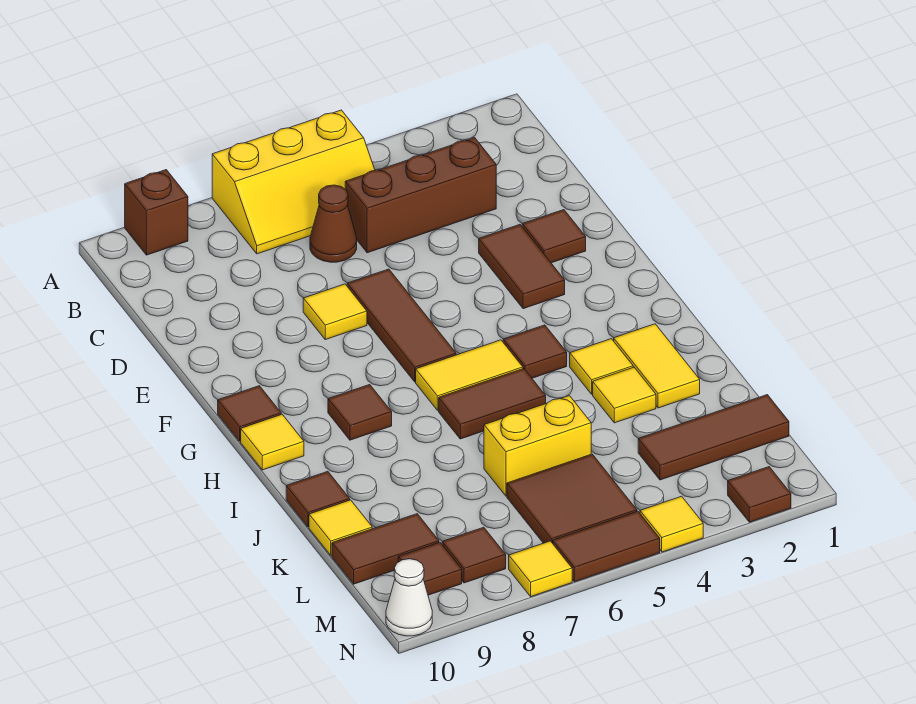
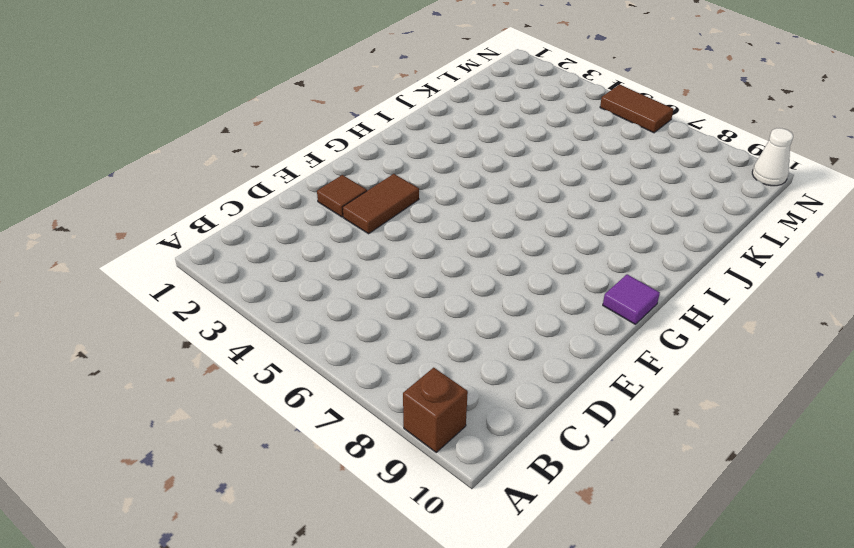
purple tile G10 level 1 -> brown tile G10 level 1
none -> yellow slope A5:B7 level 1 top A
none -> brown brick C3:C5 level 1
none -> brown cone C6 level 1
none -> brown tile E6:G6 level 1

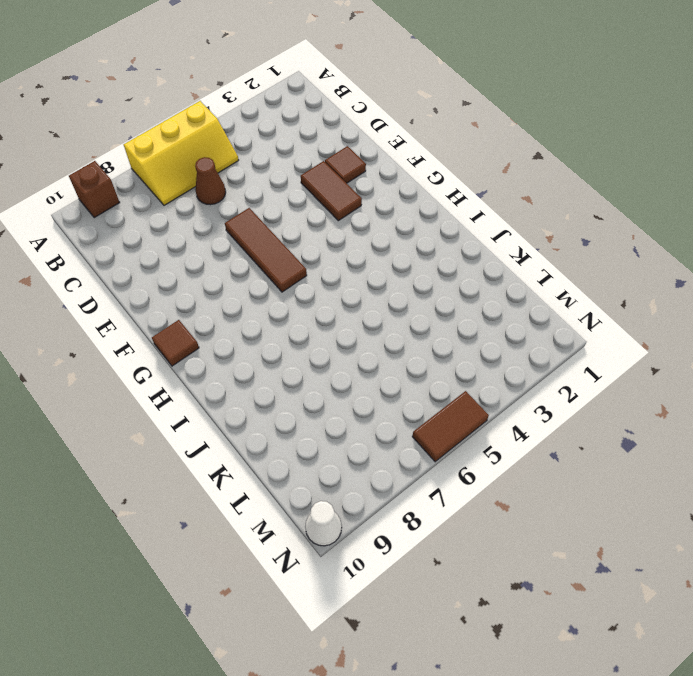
none -> brown brick C3:C5 level 1
none -> yellow tile E7 level 1
none -> brown tile H4 level 1
none -> yellow tile H5:H6 level 1

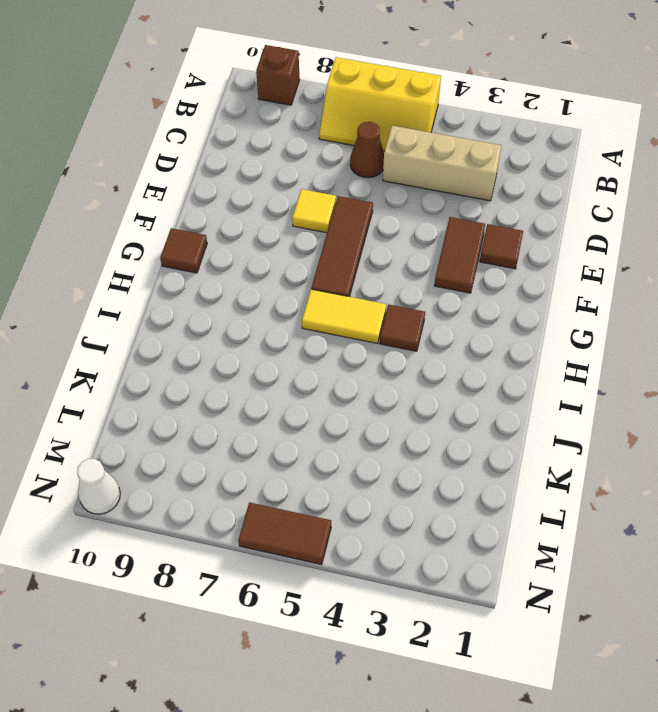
tan brick C3:C5 level 1 -> brown brick C3:C5 level 1
none -> brown tile H8 level 1
none -> yellow tile H10 level 1
none -> yellow tile I2:J2 level 1
none -> yellow tile I3 level 1

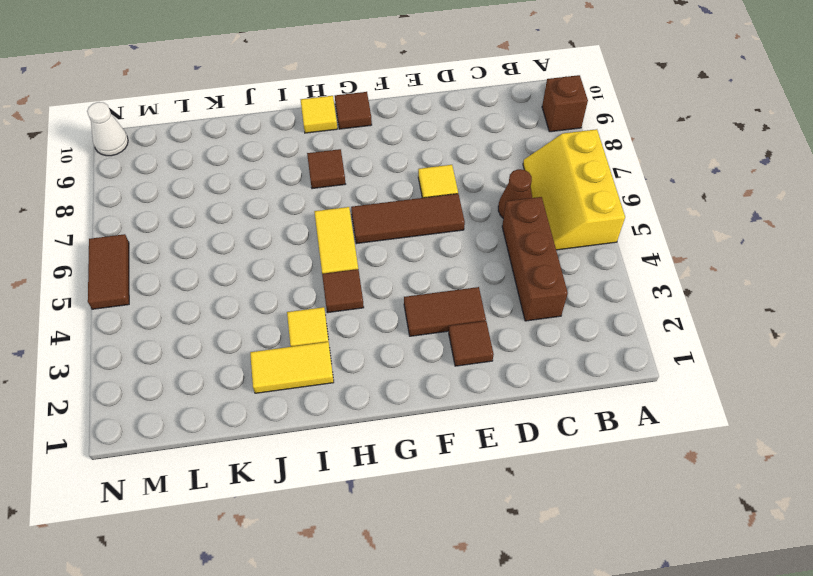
none -> brown tile I5:I6 level 1
none -> yellow tile J3 level 1
none -> brown tile J10 level 1
none -> yellow brick K5:K6 level 1

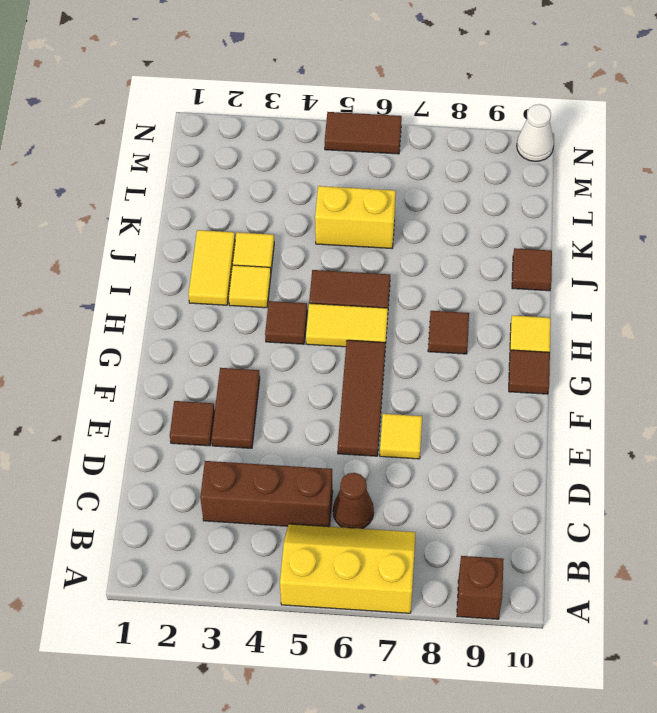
none -> yellow tile K10 level 1
none -> brown tile L1:L3 level 1
none -> brown tile L5:M6 level 1
none -> brown tile L9:L10 level 1

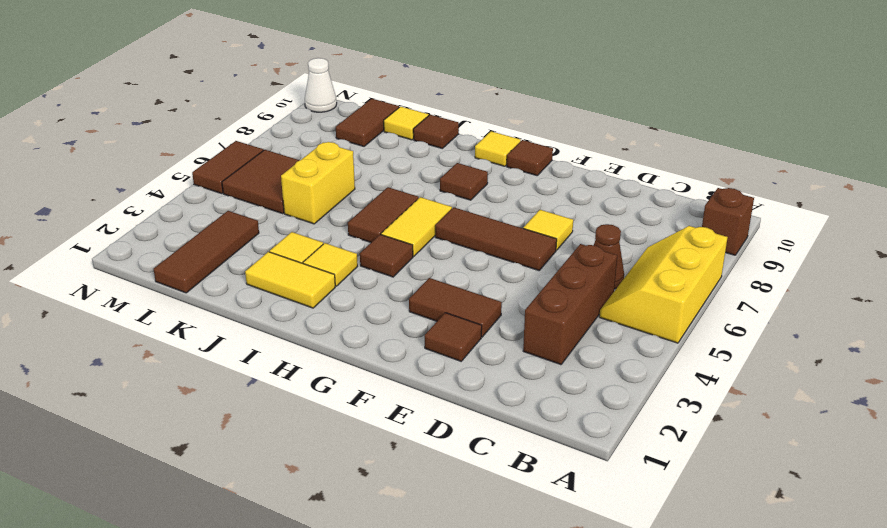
none -> brown tile M8 level 1
none -> brown tile M9 level 1
none -> brown tile N2 level 1
none -> yellow tile N4 level 1

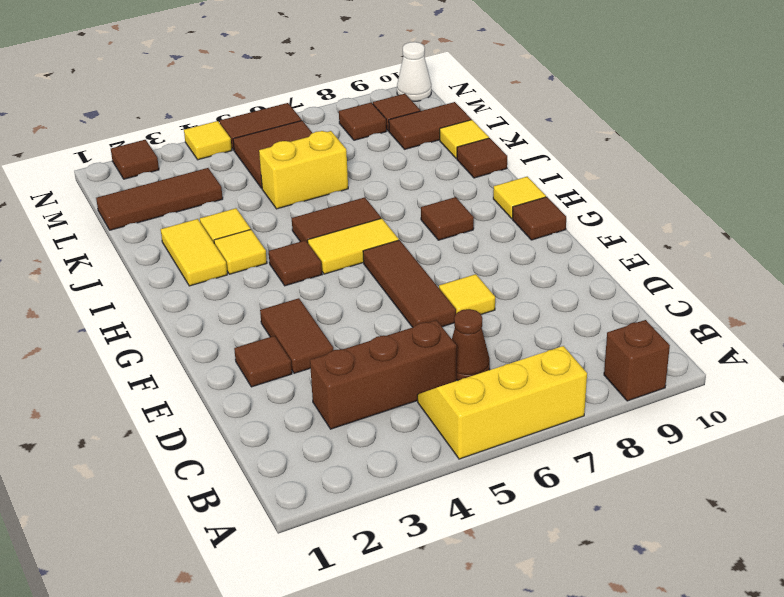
none -> yellow tile N7 level 1

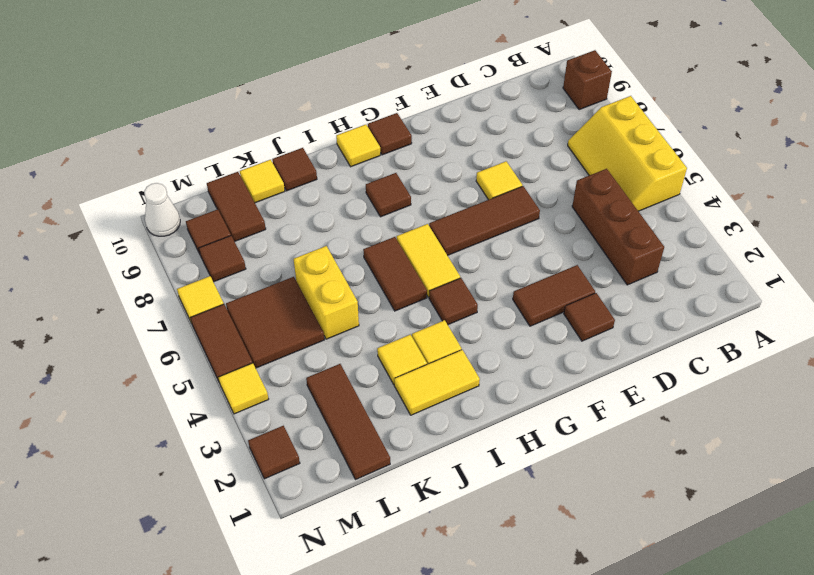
none -> brown cone C6 level 1

